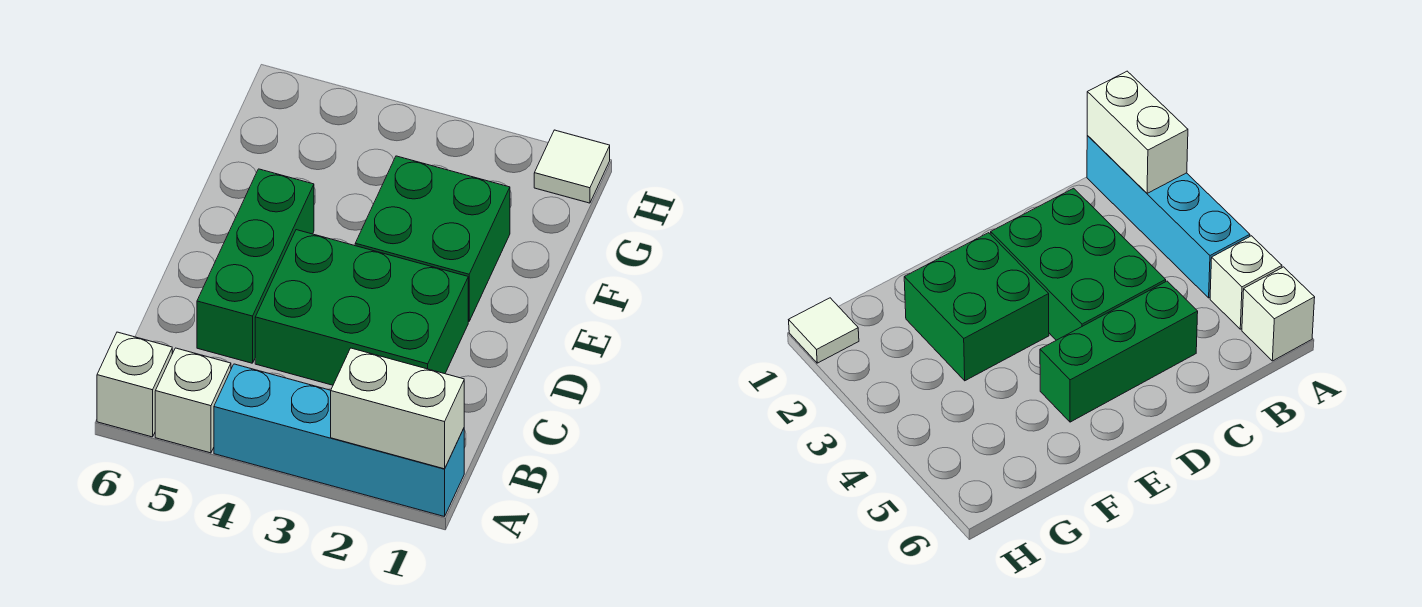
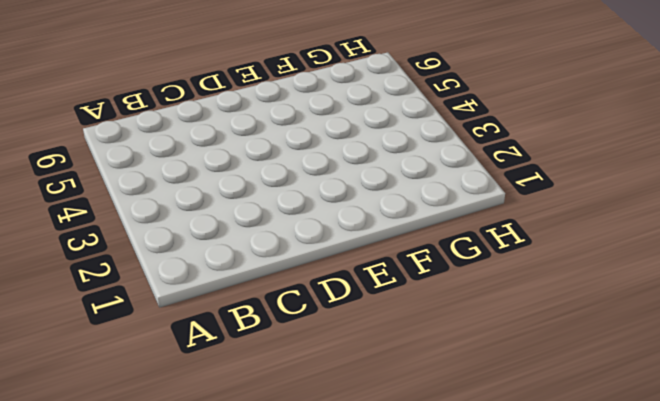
none -> cyan brick A1:A4 level 1
none -> white brick A5 level 1

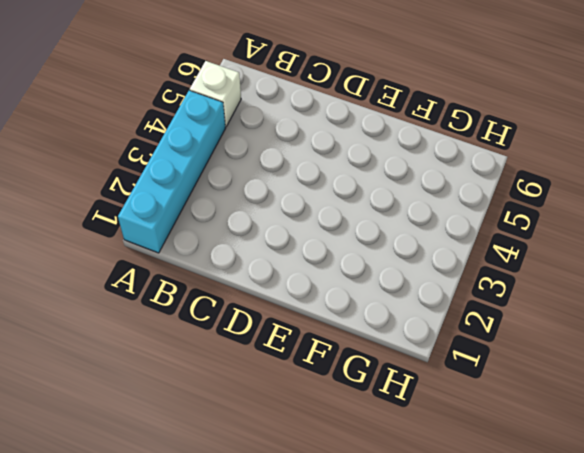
none -> white brick A6 level 1
none -> green brick C2:D4 level 1

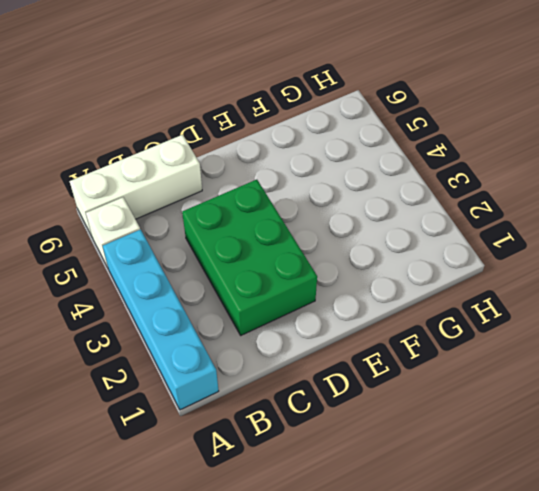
white brick A6:C6 level 1 -> white brick A6 level 1
none -> green brick C5:E5 level 1
none -> green brick E2:F3 level 1

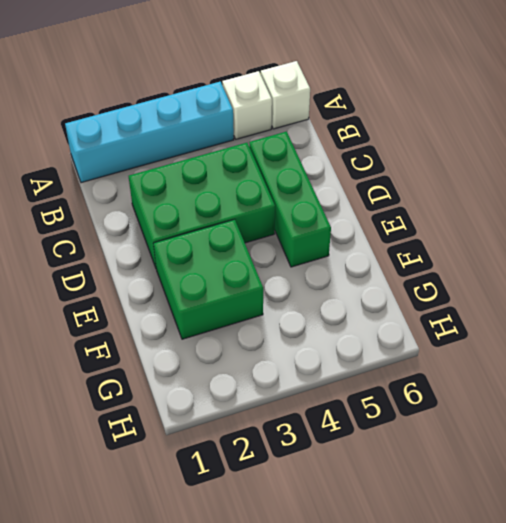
none -> white tile H1 level 1
none -> white brick A1:A2 level 2

